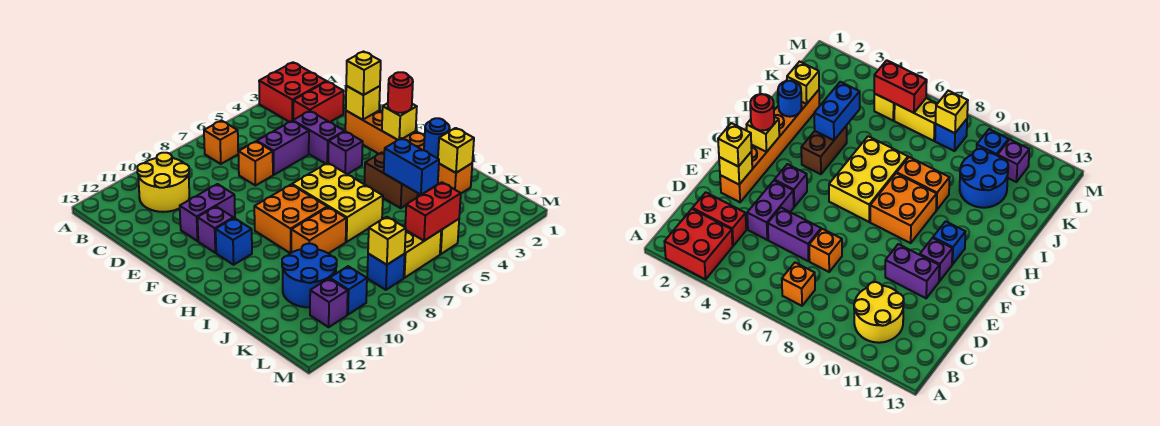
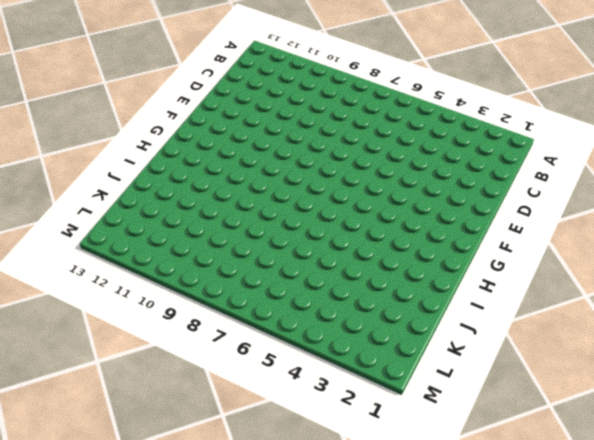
none -> red brick A2:B3 level 1
none -> orange brick B7 level 1
none -> yellow round brick B10:C11 level 1
none -> red brick C2:C3 level 1

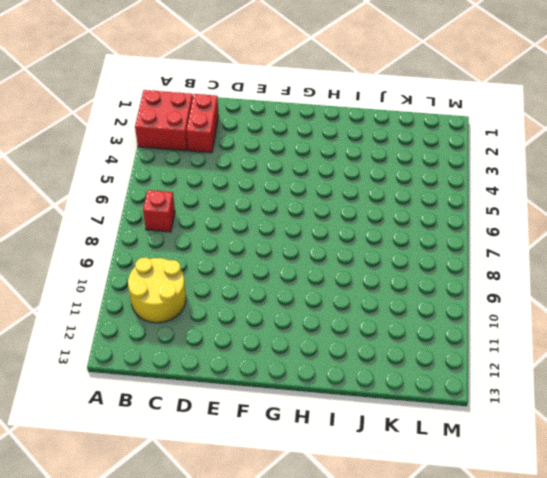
red brick B7 level 1 -> orange brick B7 level 1
none -> purple brick D4:E4 level 1
none -> purple brick D5:D6 level 1
none -> orange brick D7 level 1
none -> orange brick E2:J2 level 1

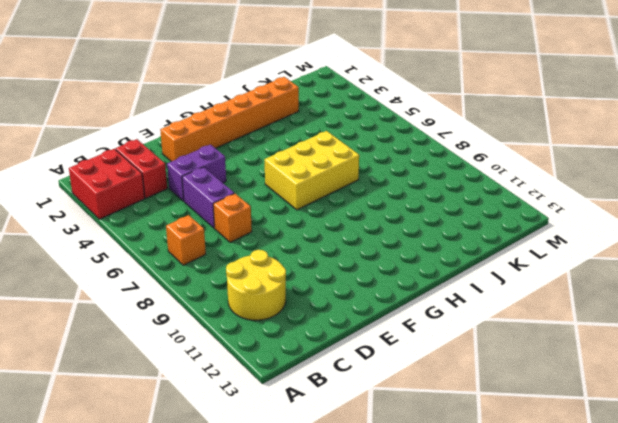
none -> purple brick E10:E11 level 1
none -> purple brick F4 level 1
none -> purple brick F11 level 1
none -> orange brick G8:H9 level 1

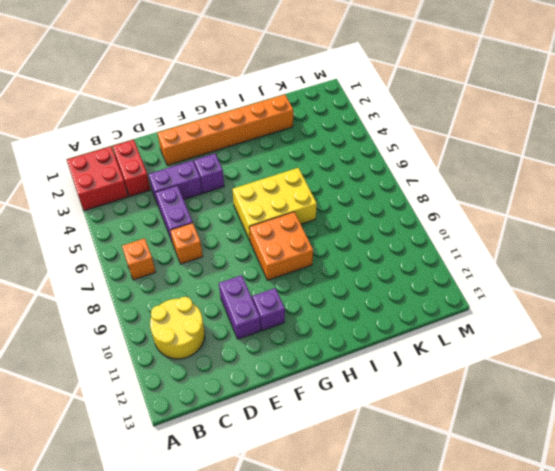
none -> blue brick G11 level 1
none -> brown brick H4:I4 level 1
none -> orange brick I8:I9 level 1
none -> blue round brick J10:K11 level 1

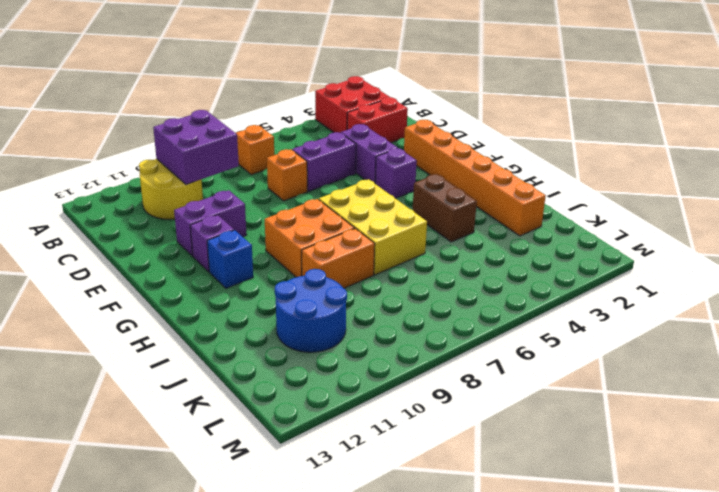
purple brick B9:C10 level 2 -> none
none -> yellow brick L5 level 1
none -> yellow brick L6:L7 level 1
none -> blue brick L8 level 1
none -> blue brick L10 level 1

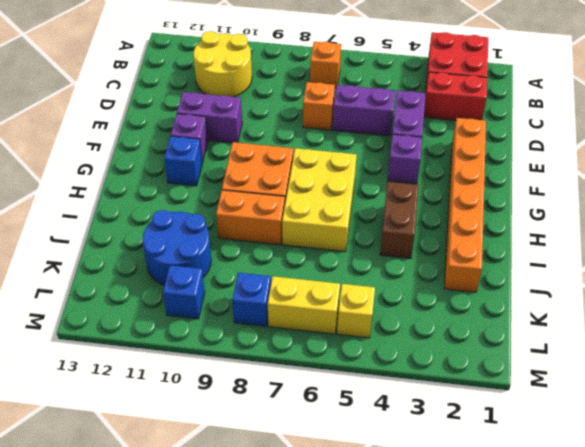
none -> purple brick L11 level 1
none -> yellow brick E2 level 2
none -> yellow brick G2 level 2
none -> blue round brick I2 level 2

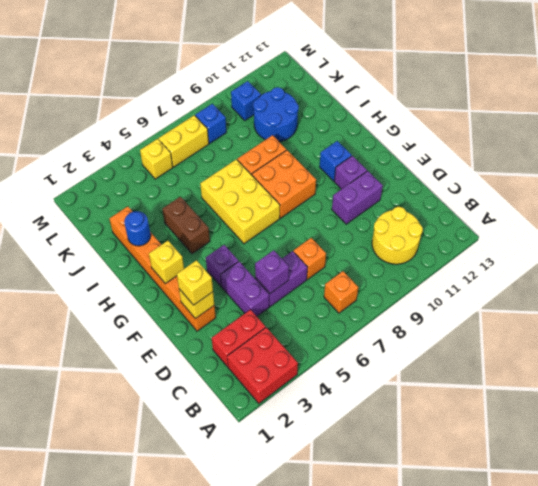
purple brick D5 level 2 -> purple brick L11 level 1
none -> blue brick I4:J4 level 2
none -> yellow brick J2 level 2
none -> red brick L5:L6 level 2
none -> yellow brick L8 level 2

